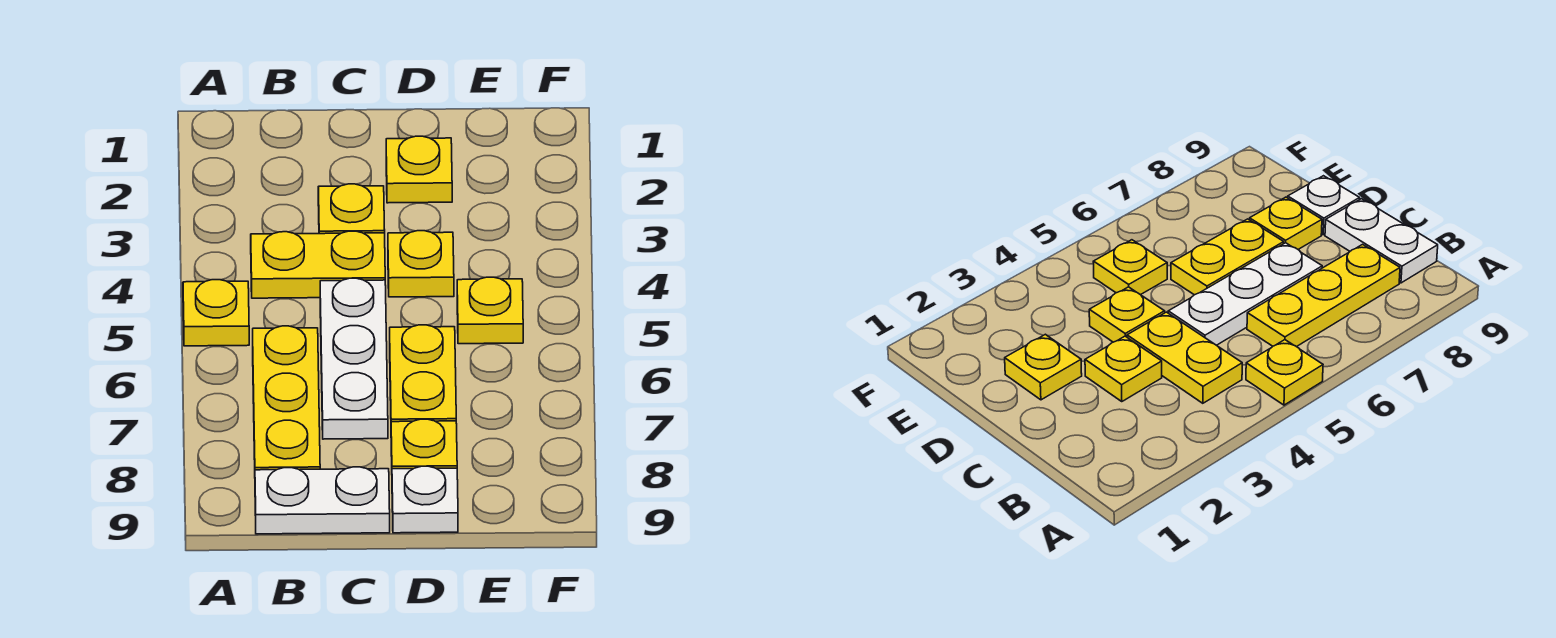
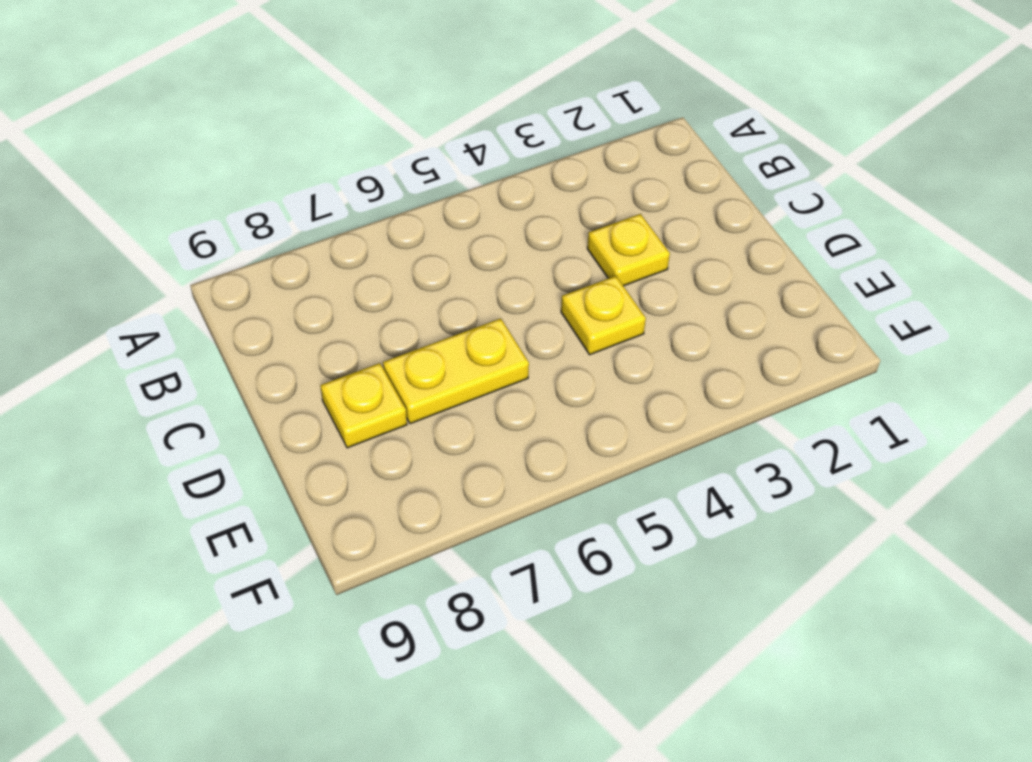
none -> yellow plate A5 level 1
none -> yellow plate B4:C4 level 1
none -> yellow plate B6:B8 level 1

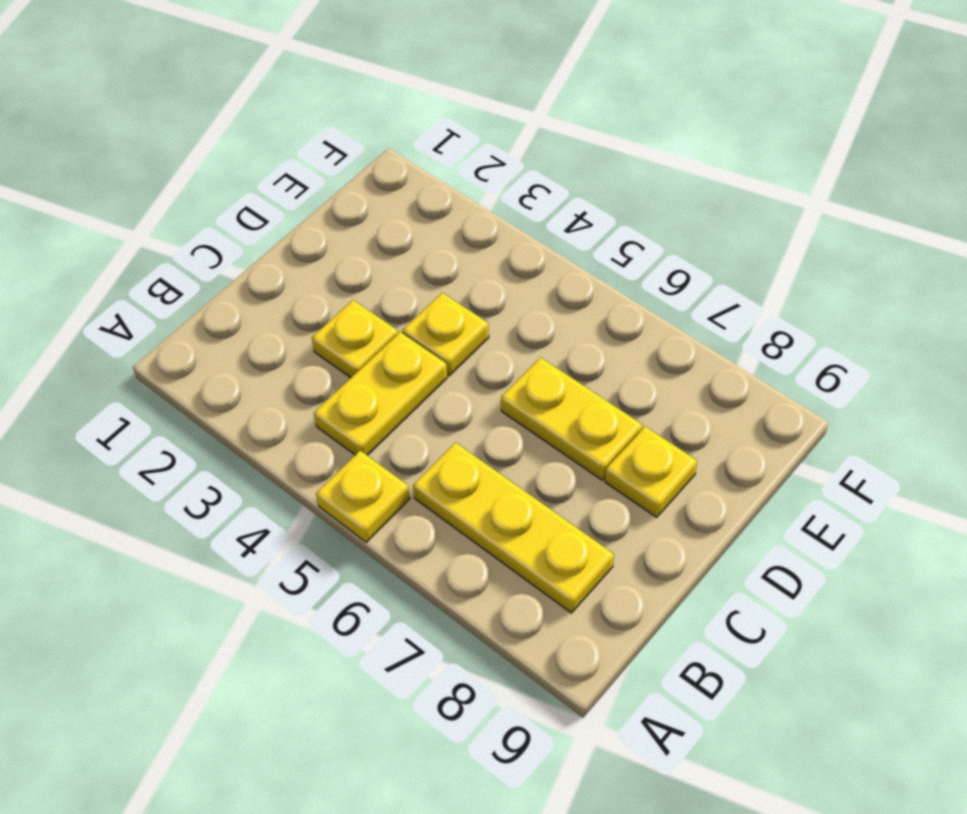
none -> white plate B9:C9 level 1
none -> white plate C5:C7 level 1
none -> yellow plate D2 level 1

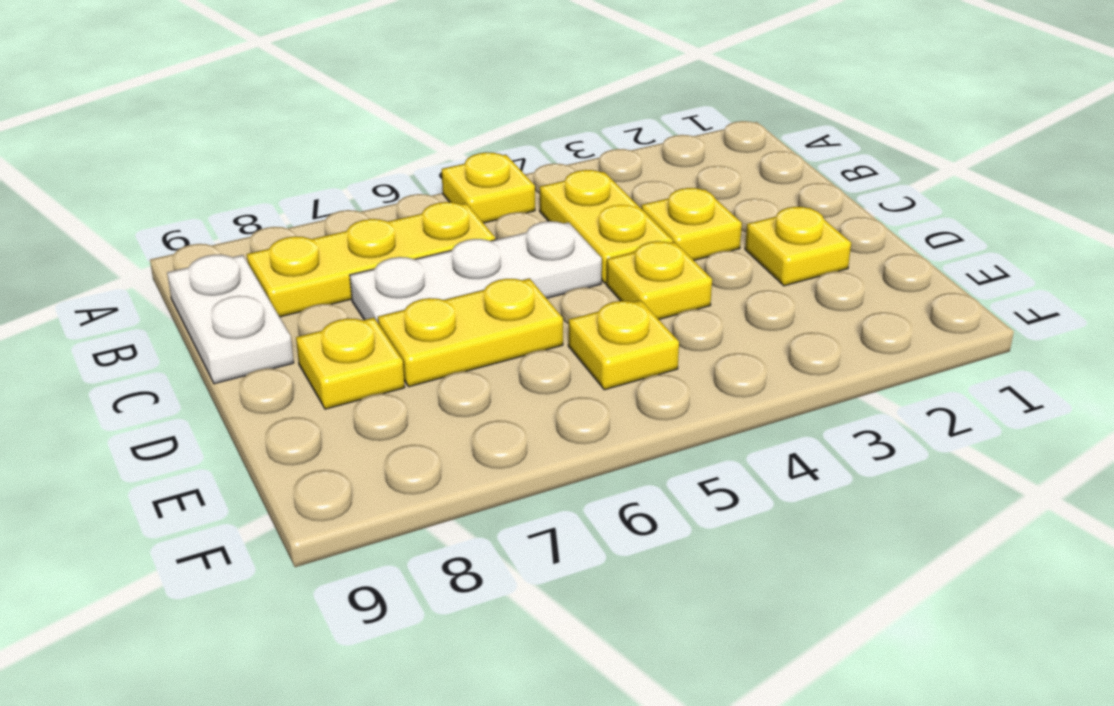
none -> white plate D9 level 1

